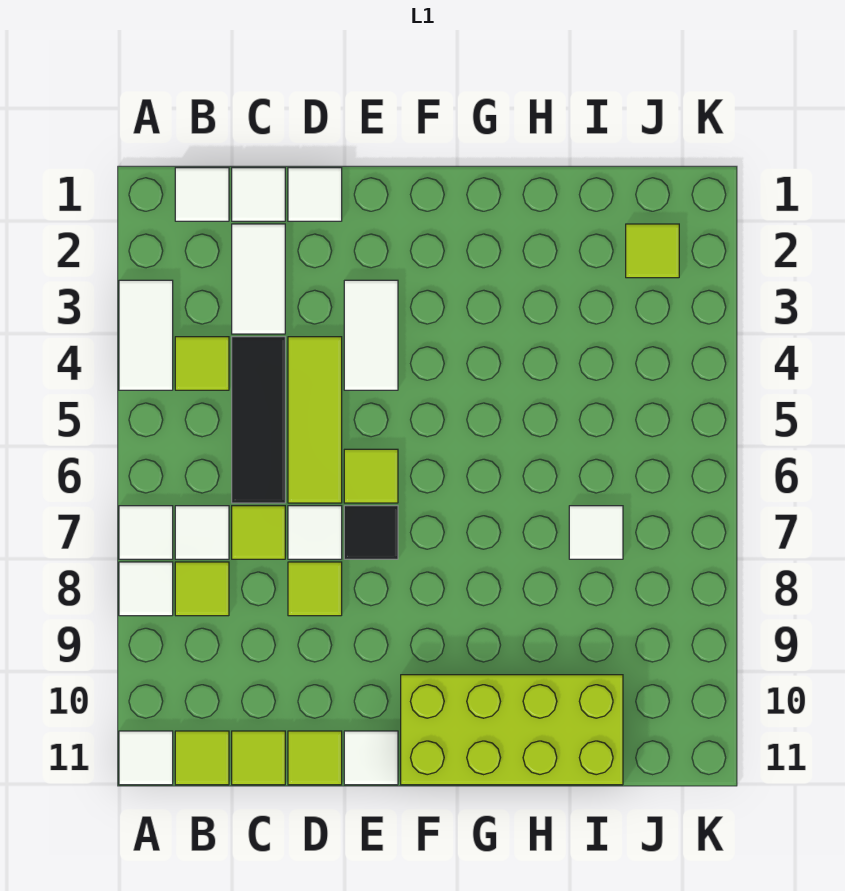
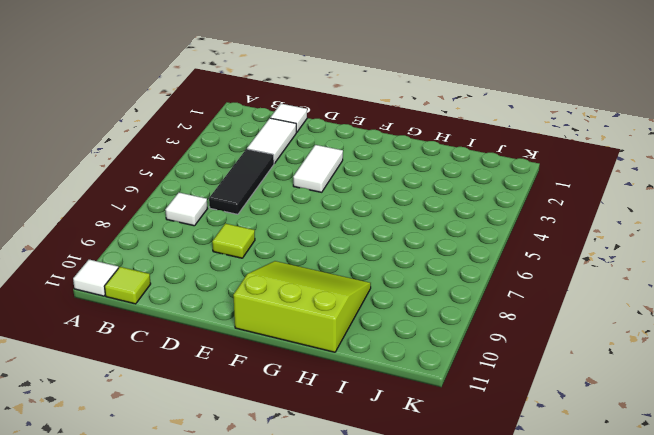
lime slope F9:H11 level 1 top 11 -> lime brick F10:I11 level 1
none -> white tile A3:A4 level 1
none -> white tile A7 level 1
none -> white tile A8 level 1

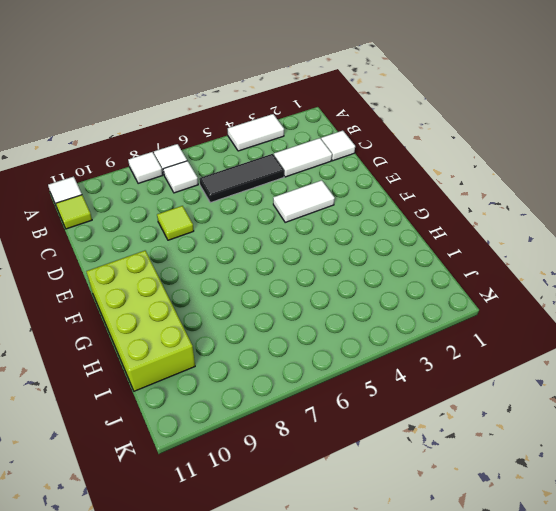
none -> white tile B1 level 1
none -> lime tile B4 level 1
none -> lime tile B8 level 1

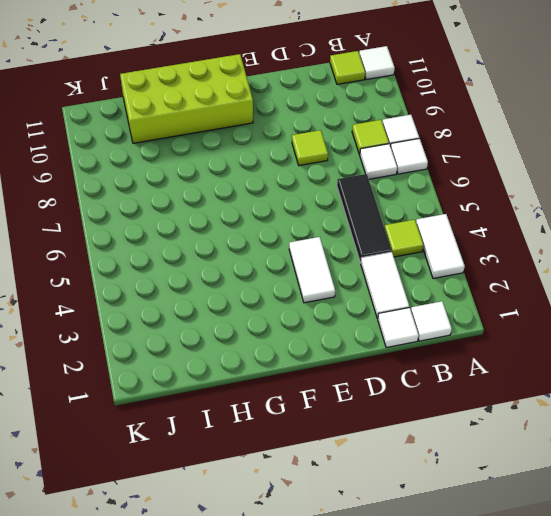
none -> lime tile C7 level 1
none -> lime tile C11 level 1
none -> white tile D1 level 1

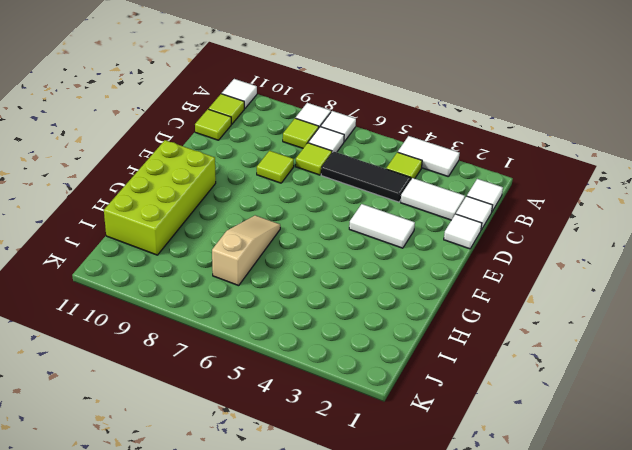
tan slope G7:I7 level 1 top I -> white tile I7 level 1
none -> lime tile D4:D6 level 1
none -> white tile D7 level 1
none -> lime tile D11 level 1

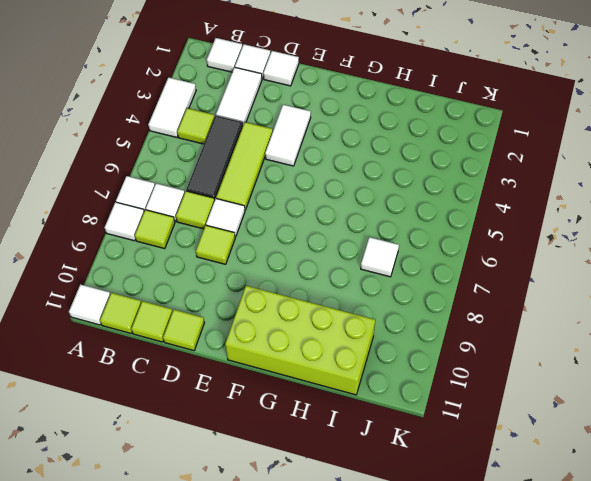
none -> lime tile E6 level 1
none -> black tile E7 level 1
none -> white tile E11 level 1

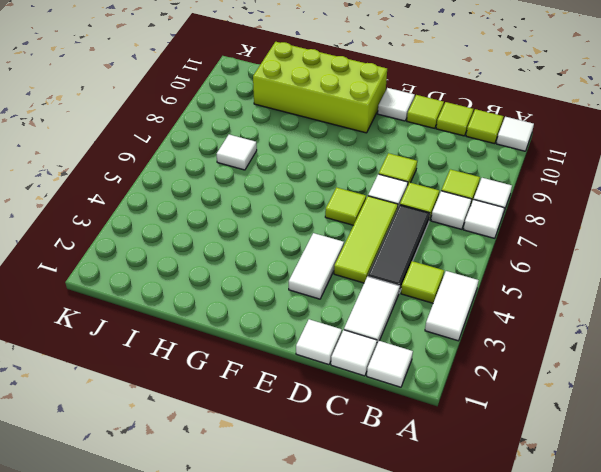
none -> black tile E7 level 1
none -> lime tile J2 level 1

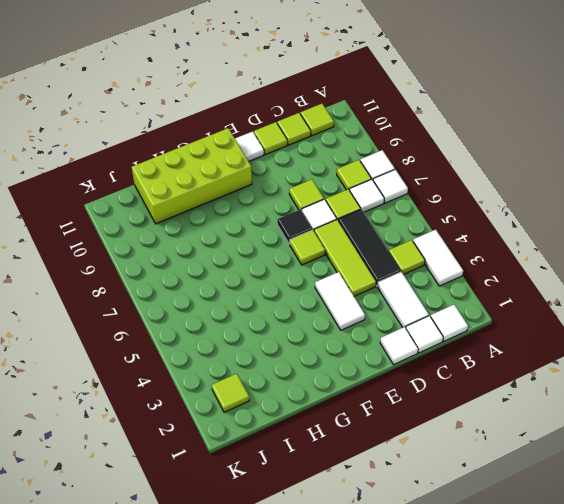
none -> white tile A11 level 1
none -> white tile I7 level 1

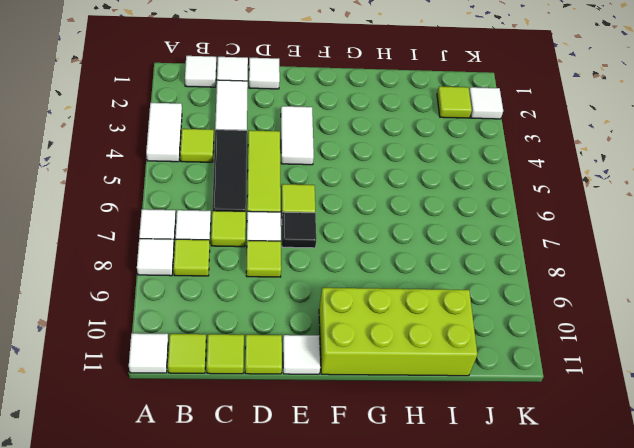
white tile K2 level 1 -> white tile I7 level 1

